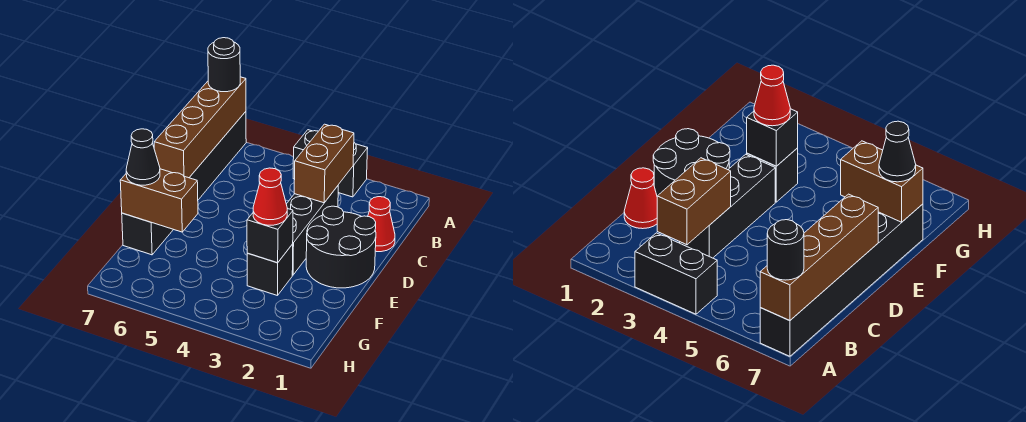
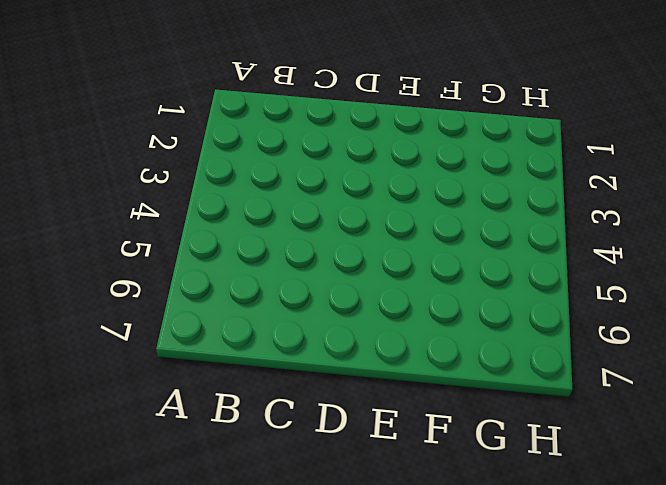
none -> black brick A3:A4 level 1
none -> black brick A7:F7 level 1
none -> red cone C1 level 1

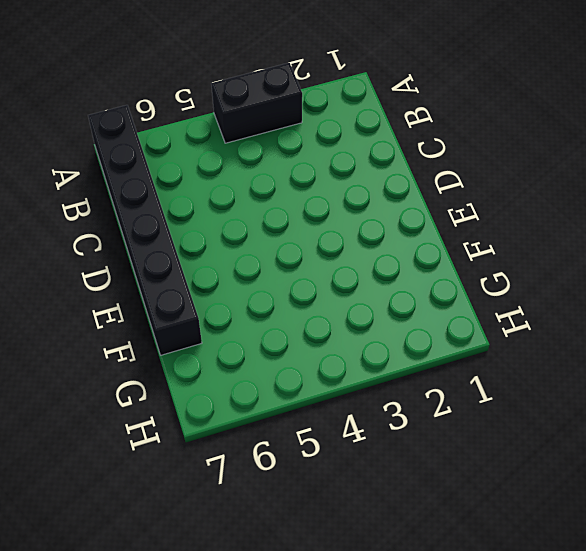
none -> red cone C1 level 1
none -> black brick C3:E3 level 1
none -> black round brick D1:E2 level 1

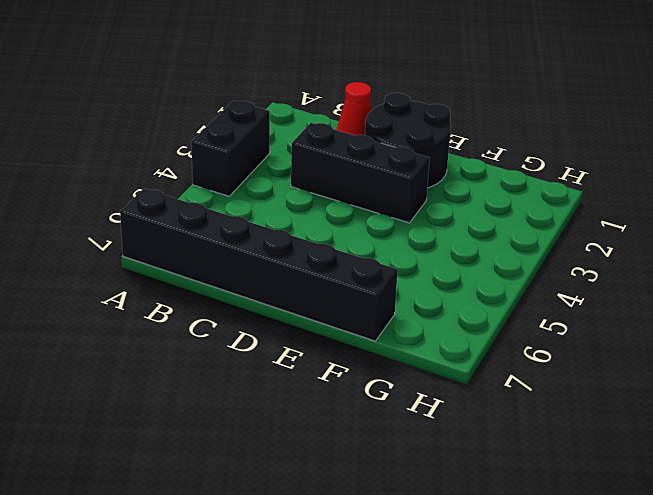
none -> black brick F3 level 1
none -> brown brick A7:D7 level 2
none -> brown brick B3:C3 level 2

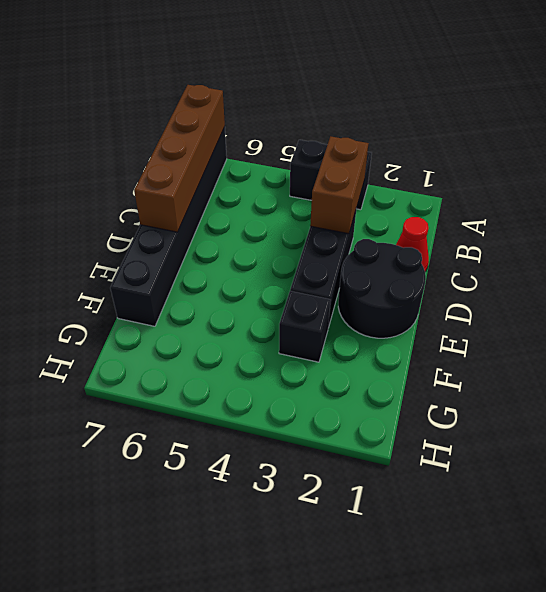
none -> black brick F3 level 2
none -> brown brick F6:F7 level 2
none -> black round brick A7 level 3

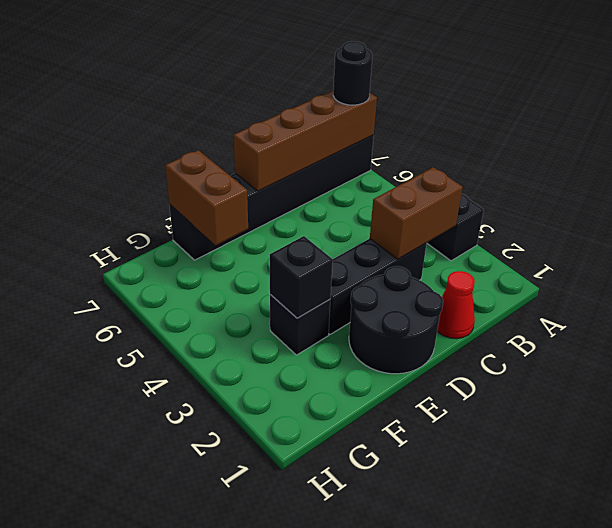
none -> red cone F3 level 3
none -> black cone F7 level 3

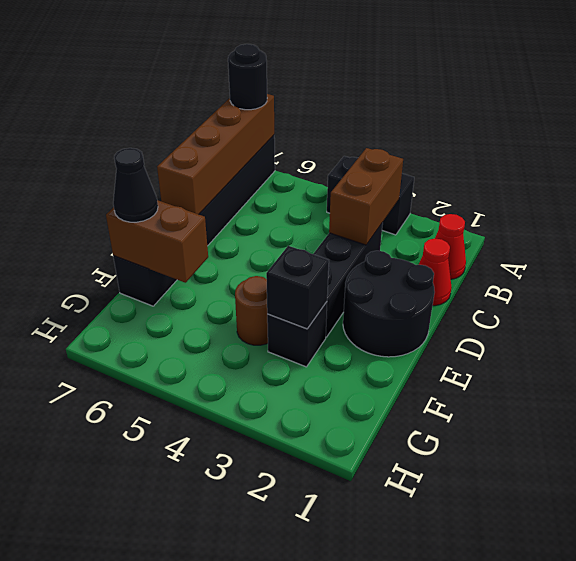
red cone B1 level 1 -> red cone F3 level 3
brown round brick F4 level 1 -> none

